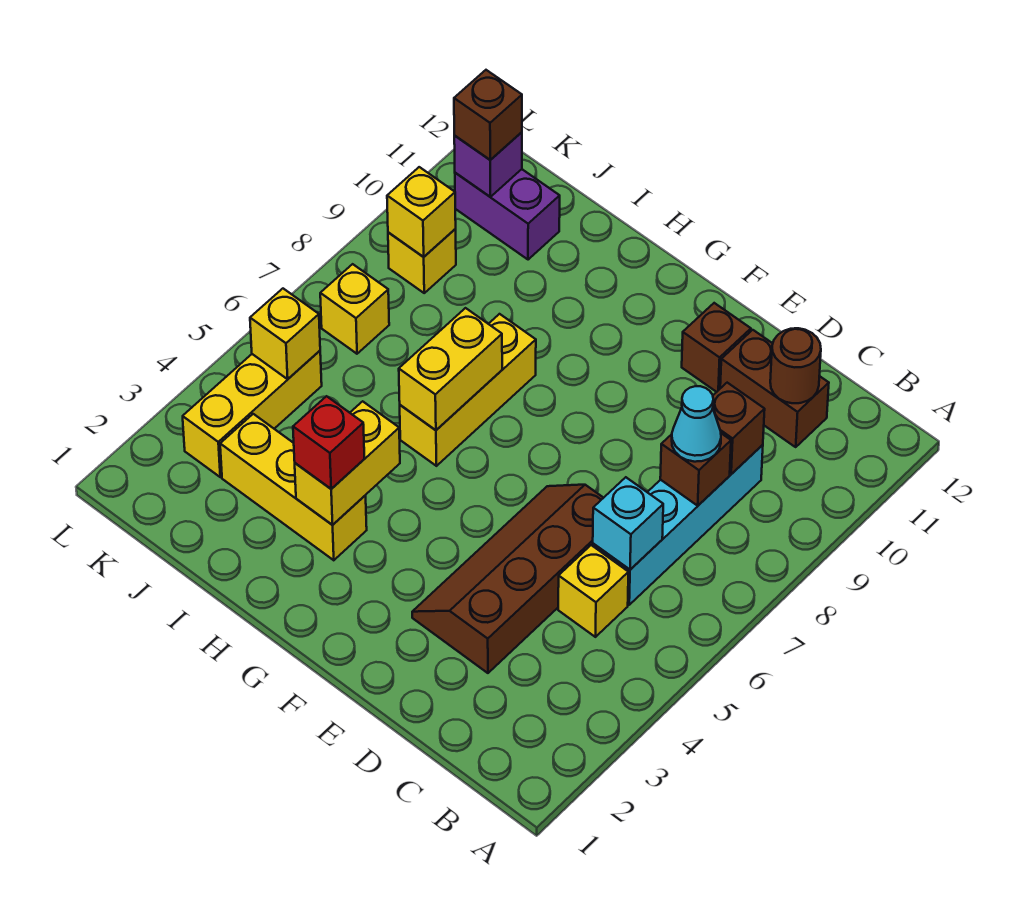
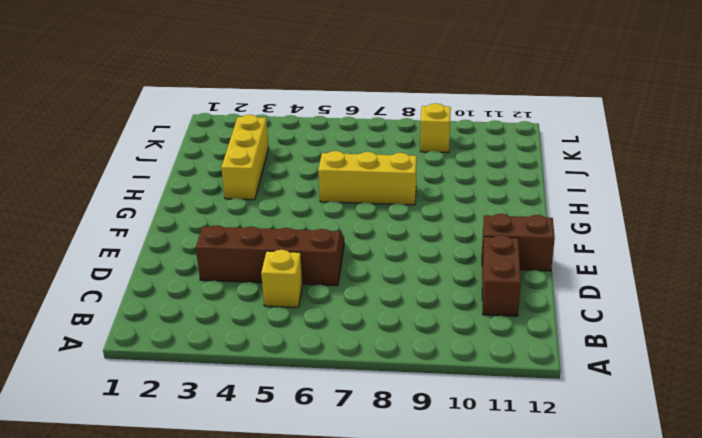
brown brick E11:E12 level 1 -> brown brick E11 level 1
none -> cyan brick C6:C9 level 1
none -> purple brick J11:K11 level 1
none -> yellow brick K3:K5 level 1

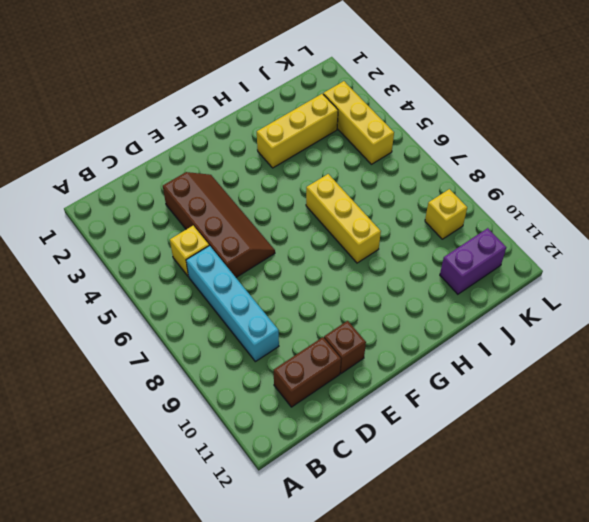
none -> yellow brick K7 level 1
none -> cyan brick C6 level 2
none -> brown brick C8 level 2

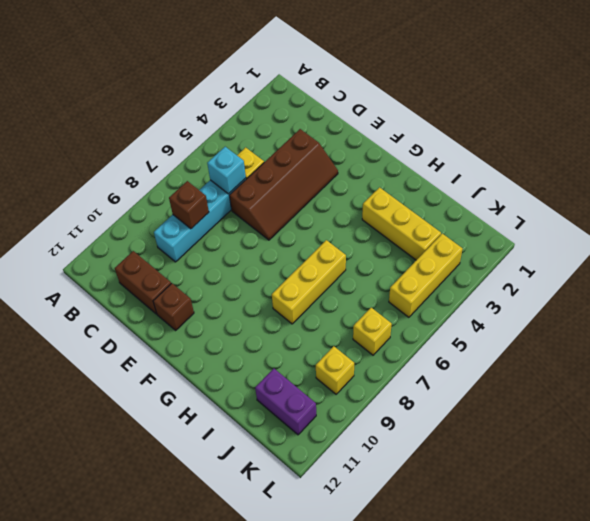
none -> brown brick C9 level 2
none -> brown round brick C11 level 2
none -> yellow brick H3:H4 level 2

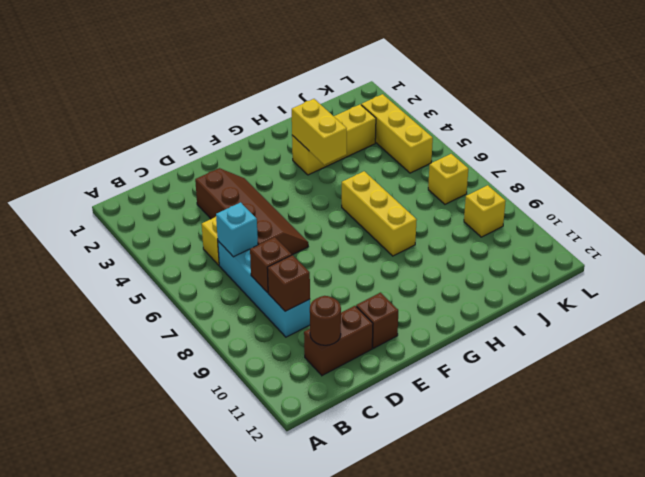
none -> purple brick J11:K11 level 1
none -> yellow brick H6:H7 level 2
none -> yellow brick K5 level 2

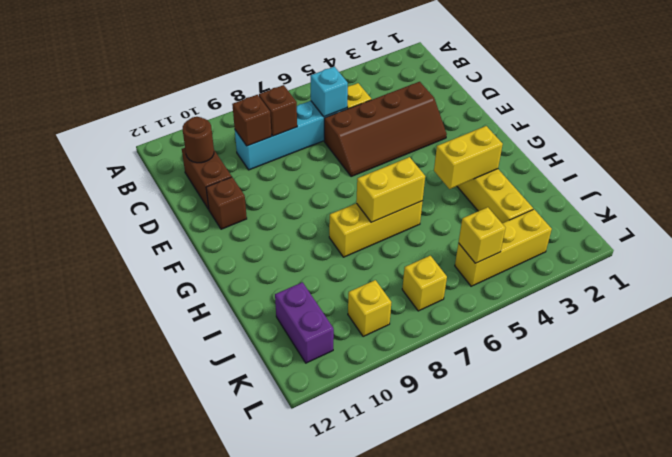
none -> yellow brick K9 level 2
none -> purple brick K11 level 2
none -> cyan cone C8 level 3

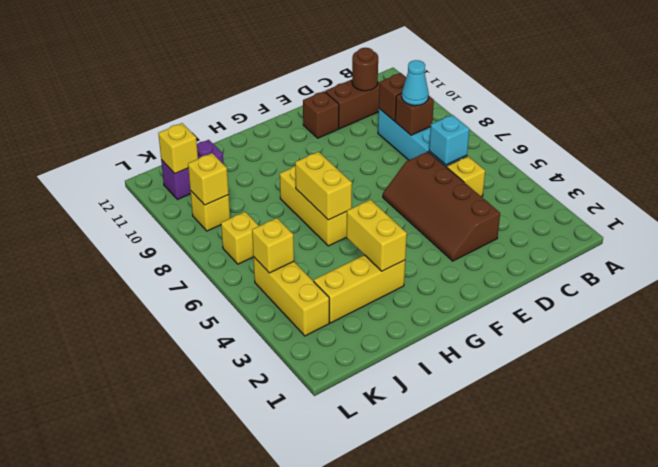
yellow brick K11 level 2 -> purple brick K11 level 2
none -> red brick H3 level 3
none -> brown brick K11 level 3

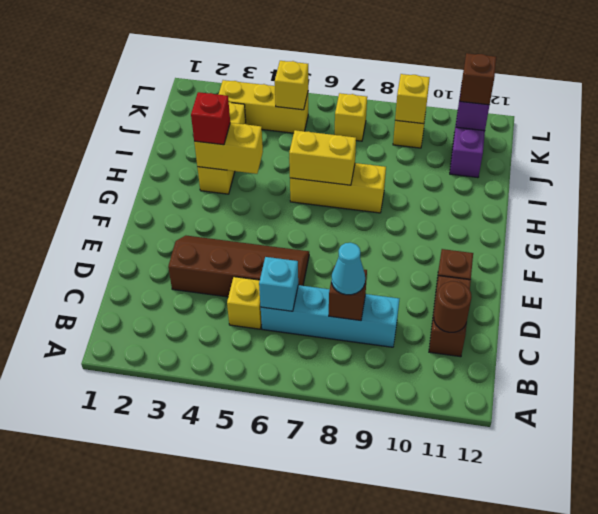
none -> brown brick C9 level 2

